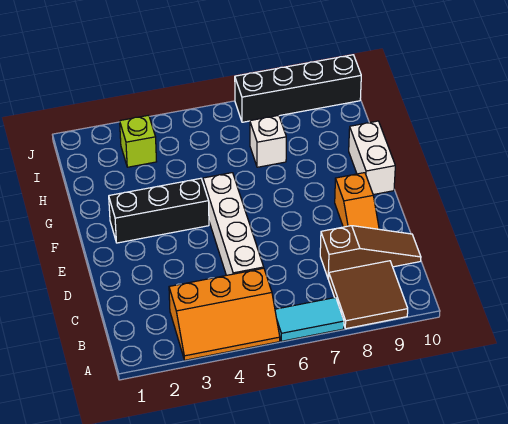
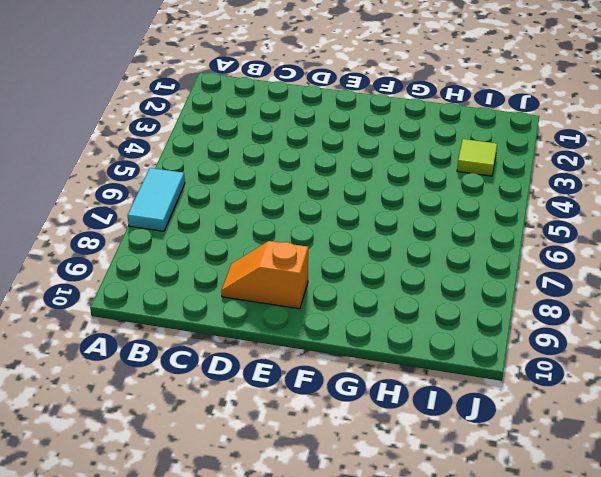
lime tile I3 level 1 -> lime brick I3 level 1
none -> orange slope A3:B5 level 1 top B
none -> brown tile A8:B9 level 1

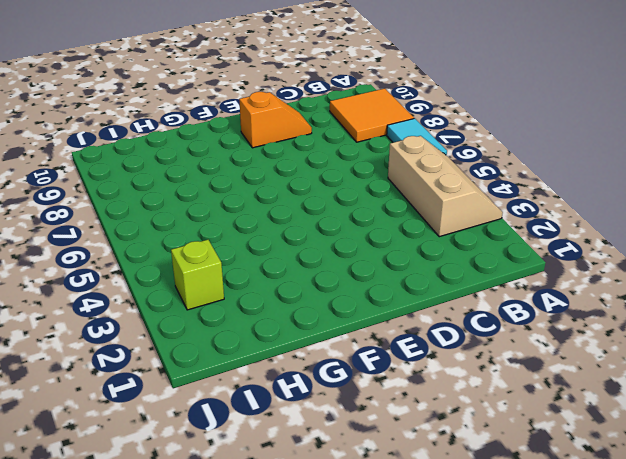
tan slope A3:B5 level 1 top B -> orange slope A3:B5 level 1 top B
orange tile A8:B9 level 1 -> brown tile A8:B9 level 1
none -> white brick C5:F5 level 1
none -> brown slope C8:C10 level 1 top 8

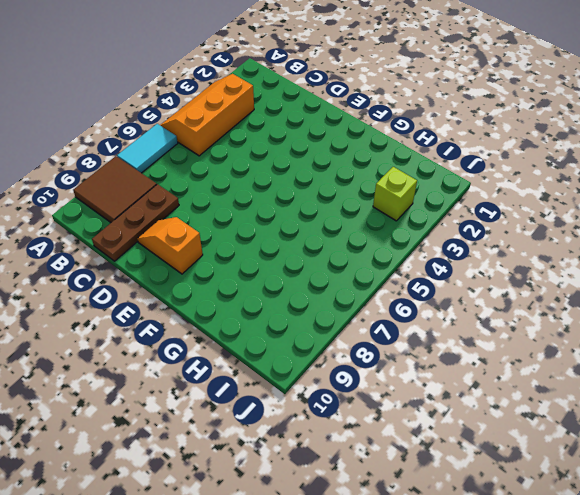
brown plate C8:C10 level 1 -> brown slope C8:C10 level 1 top 8
none -> white brick C5:F5 level 1
none -> black brick F2:F4 level 1

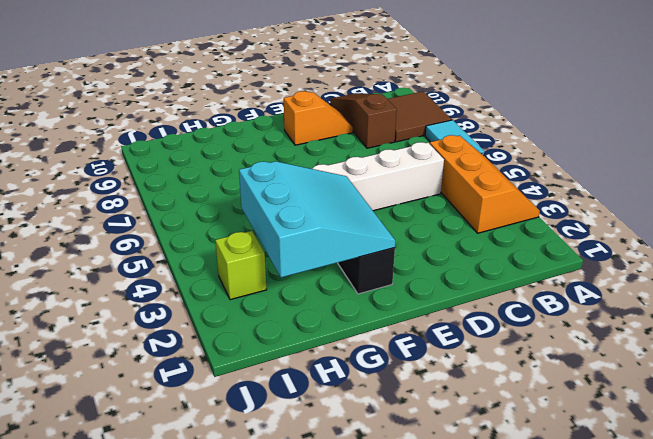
cyan slope F2:H4 level 2 top H -> none
none -> white brick F10:G10 level 1
none -> white brick H7 level 1

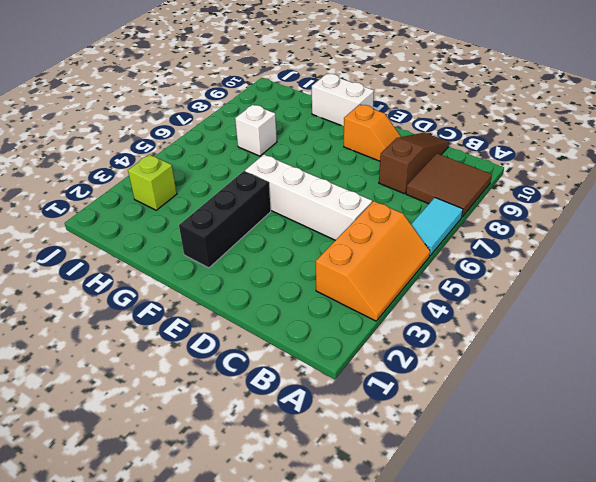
none -> black brick J7:J10 level 1

